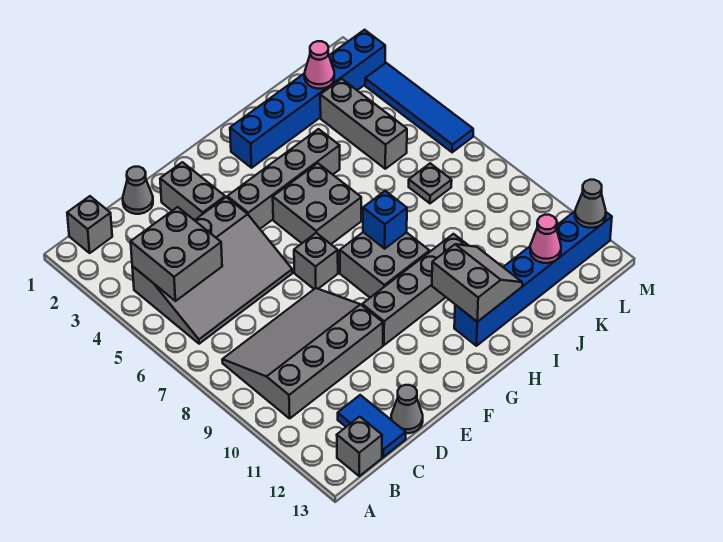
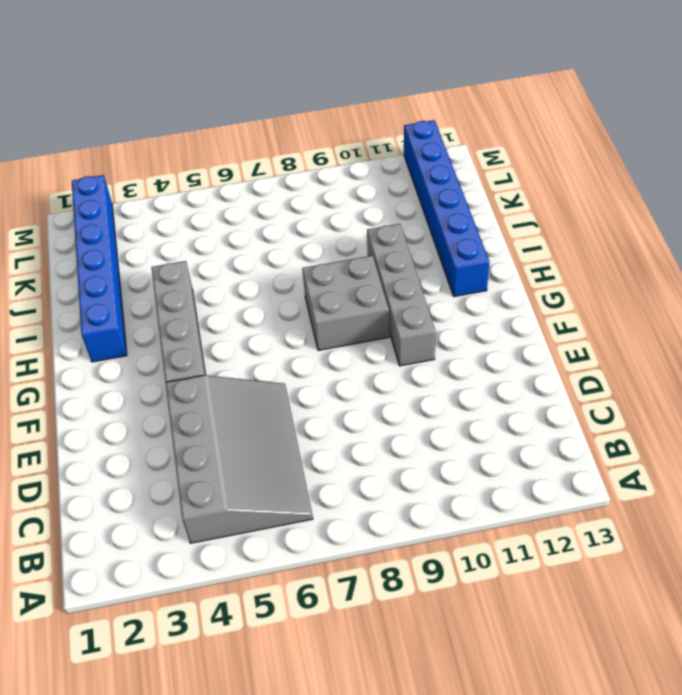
none -> grey brick B1 level 1
none -> grey slope B8:E10 level 1 top 10
none -> grey brick B13 level 1

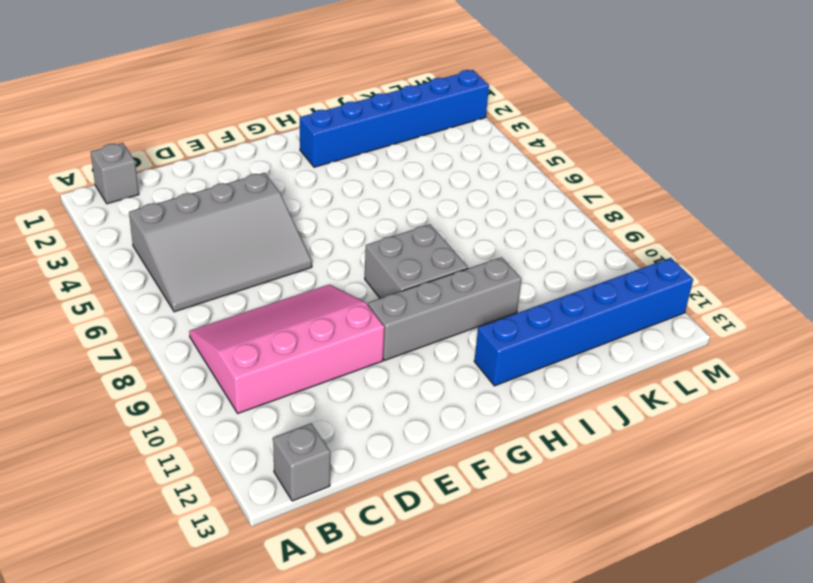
pink slope B8:E10 level 1 top 10 -> grey slope B8:E10 level 1 top 10
none -> blue tile C12:C13 level 1
none -> grey cone D1 level 1
none -> grey cone D13 level 1

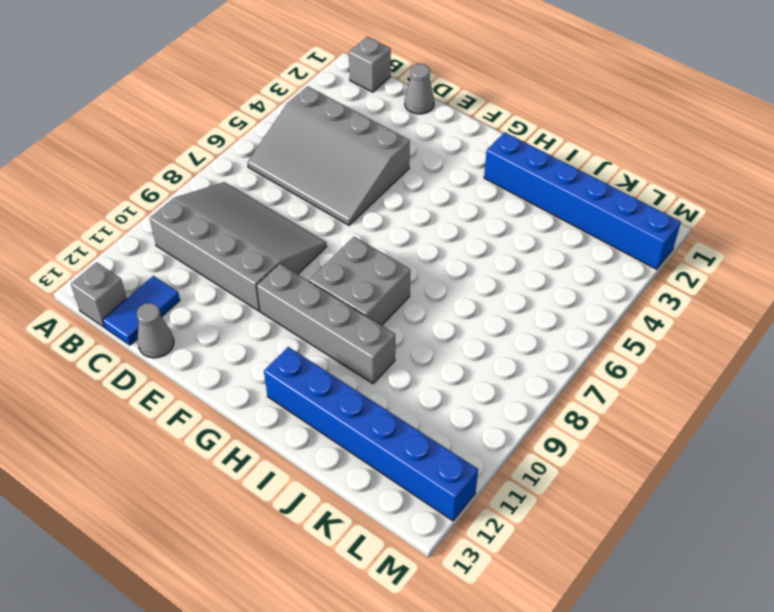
none -> grey brick E2:E3 level 1
none -> grey brick F4:I4 level 1
none -> grey brick F7 level 1

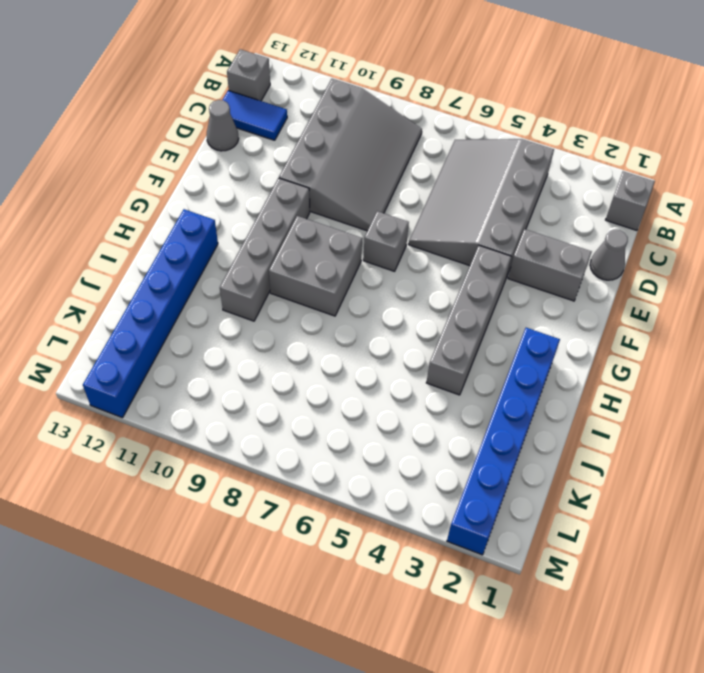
none -> grey brick G5:H6 level 1
none -> grey brick K3:K5 level 1
none -> grey plate K7 level 1

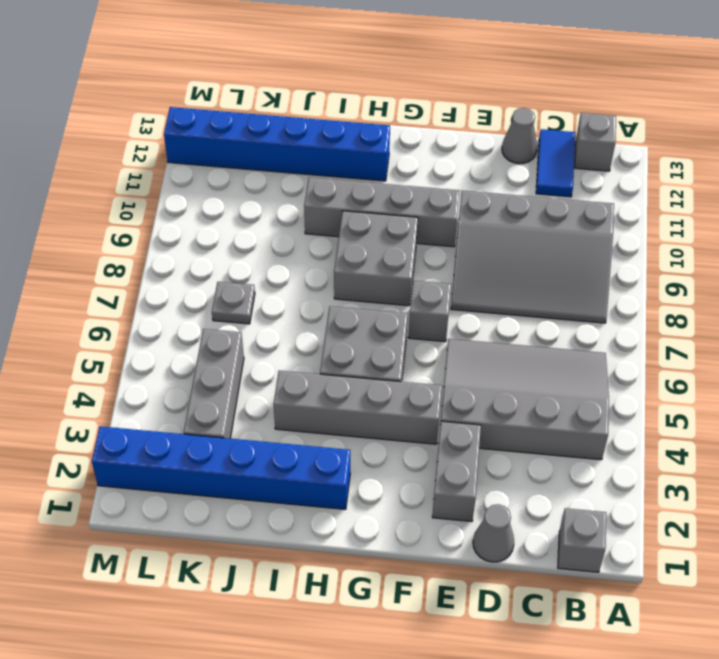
none -> blue tile M3:M6 level 1
none -> grey brick B4:C5 level 2
none -> blue brick H8 level 2

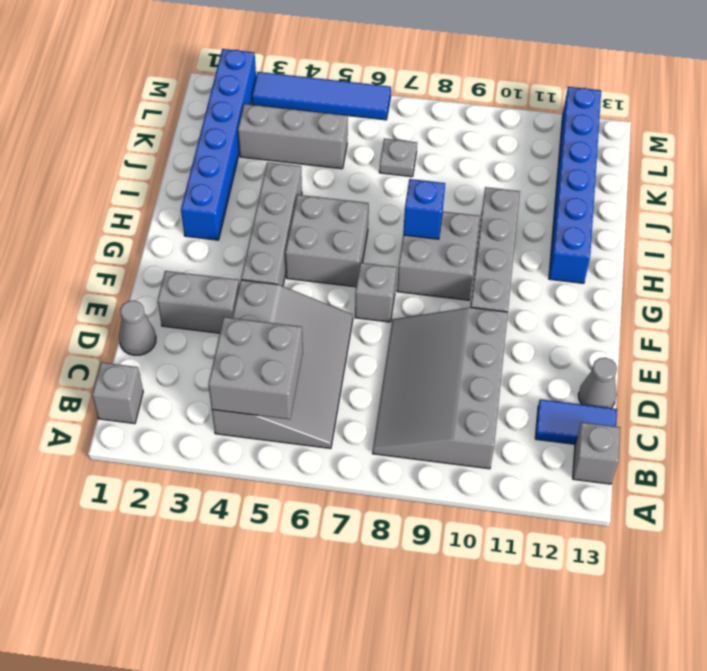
none -> grey slope H11:I12 level 2 top H
none -> pink cone K2 level 2
none -> pink cone K12 level 2

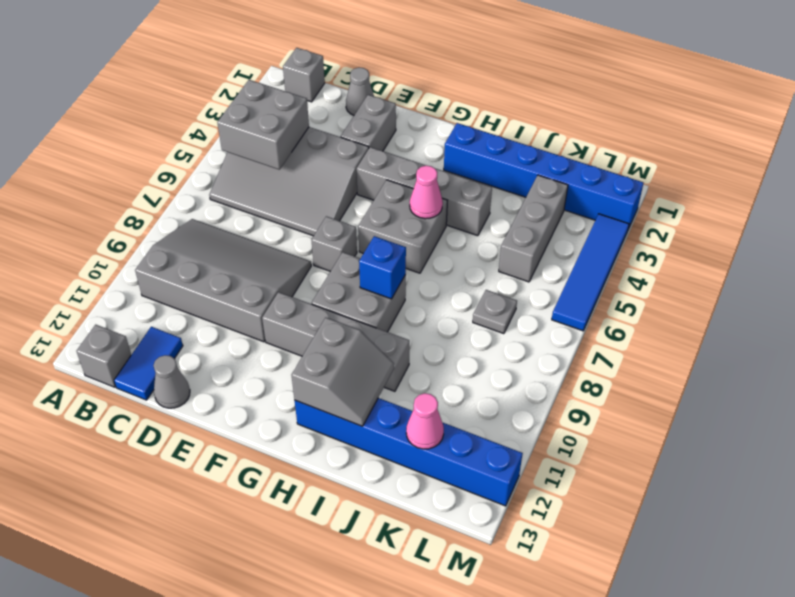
pink cone H5 level 2 -> pink cone K2 level 2
none -> grey cone M12 level 2

